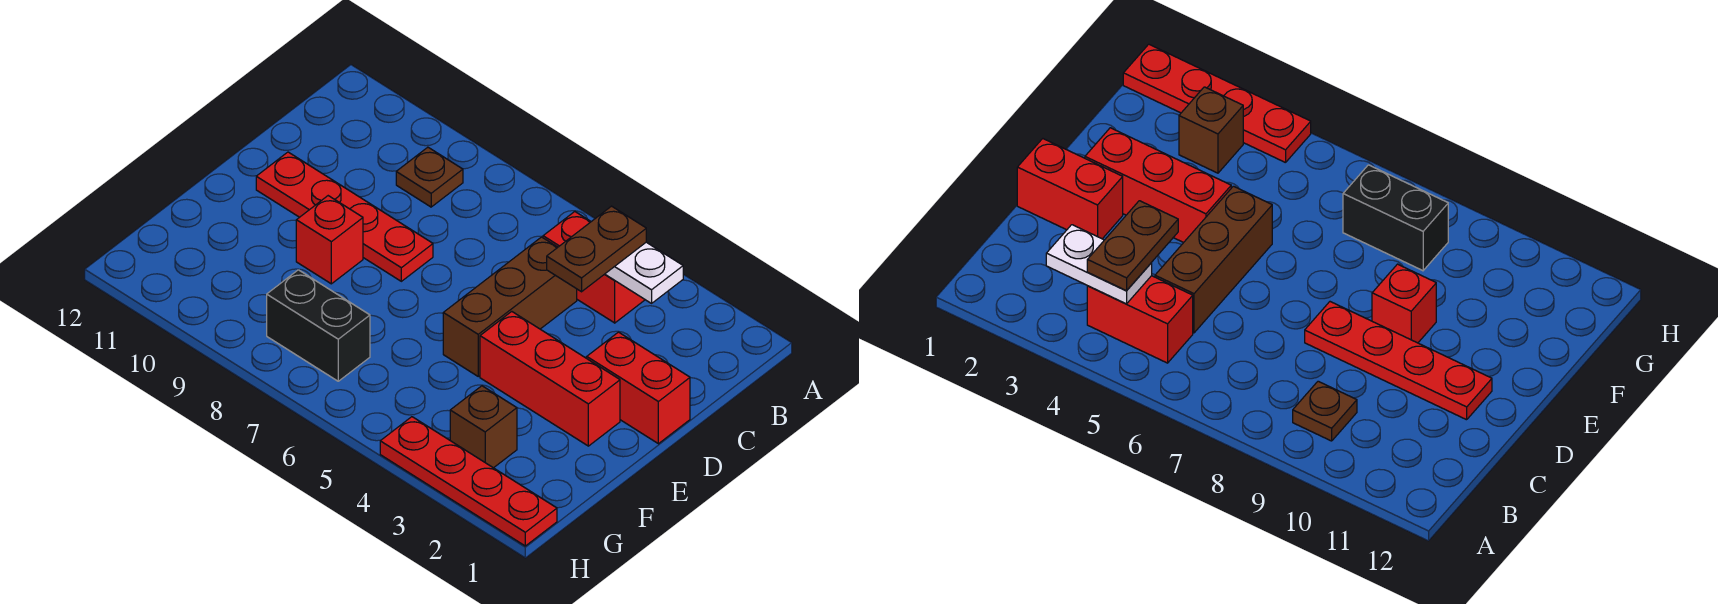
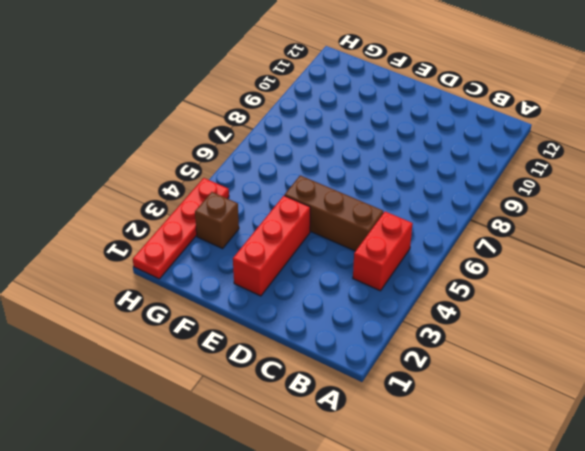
none -> brown plate B9 level 1
none -> red brick D1:D2 level 1
none -> red plate D8:D11 level 1

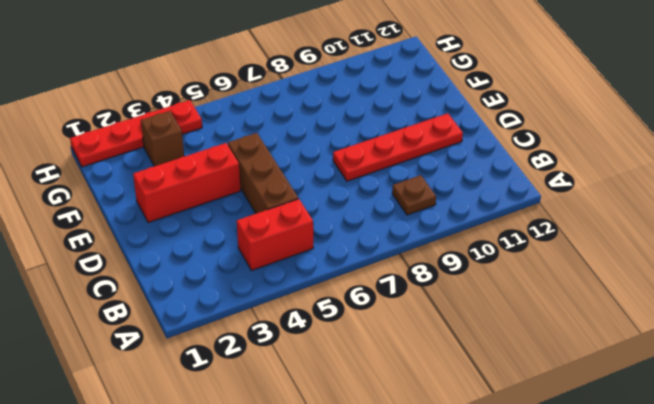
none -> red brick D1:D2 level 1
none -> red brick E9 level 1
none -> black brick G7:G8 level 1

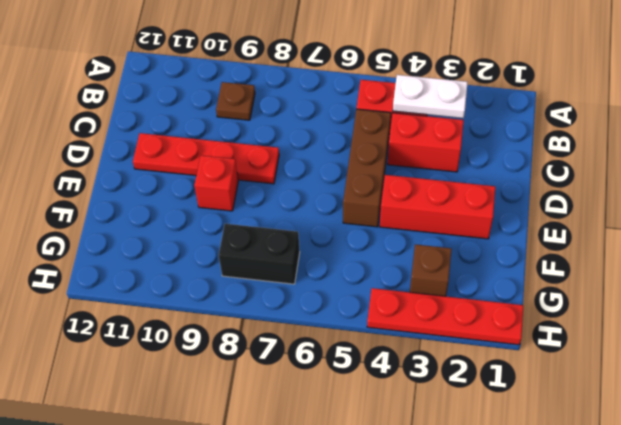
red brick C3:C4 level 1 -> red brick D1:D2 level 1
none -> brown plate B4:C4 level 3

